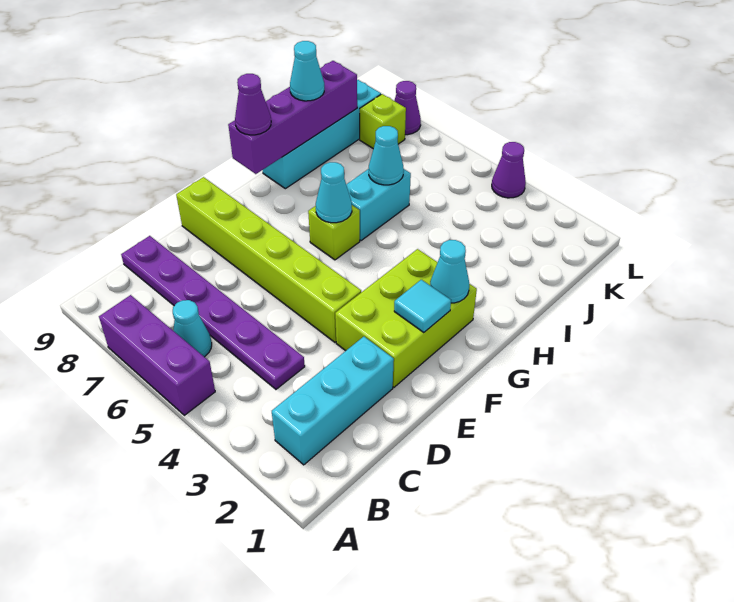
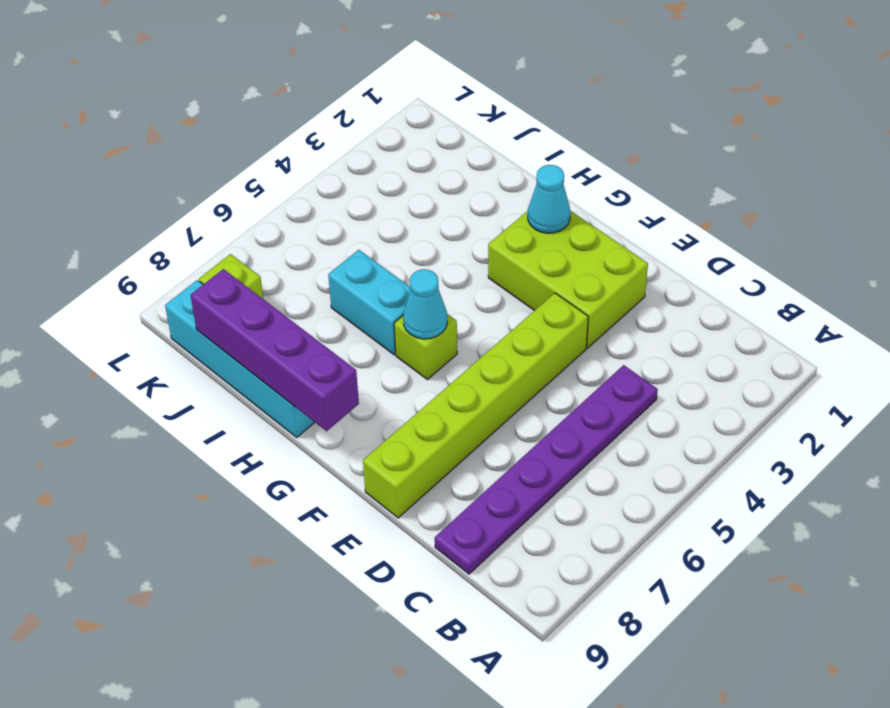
none -> purple brick A5:A7 level 1
none -> cyan brick B2:D2 level 1
none -> cyan cone B6 level 1

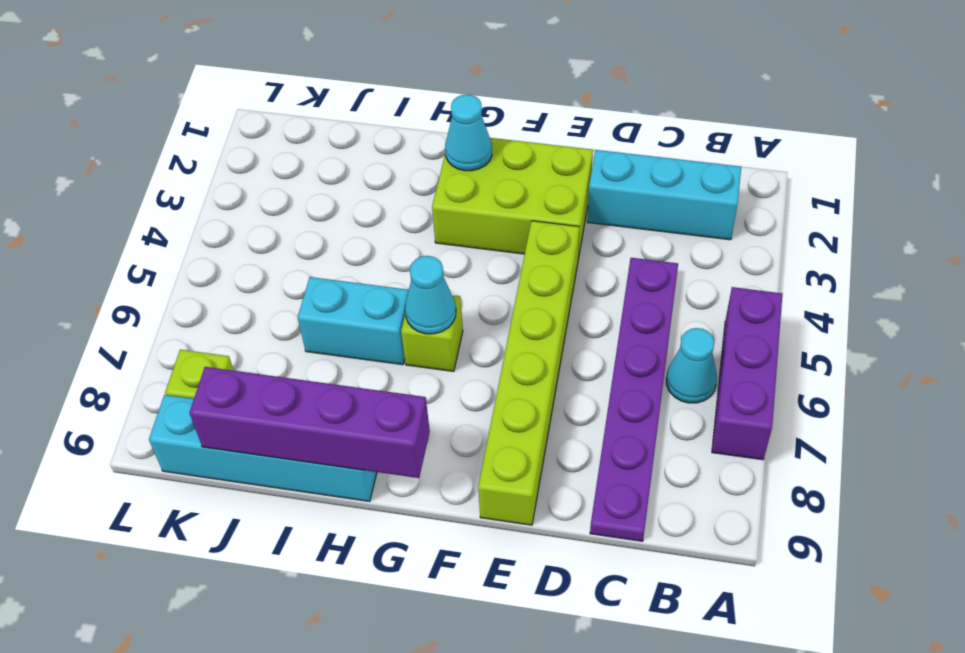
none -> purple cone L4 level 1
none -> purple cone L8 level 1
none -> cyan tile F2 level 2

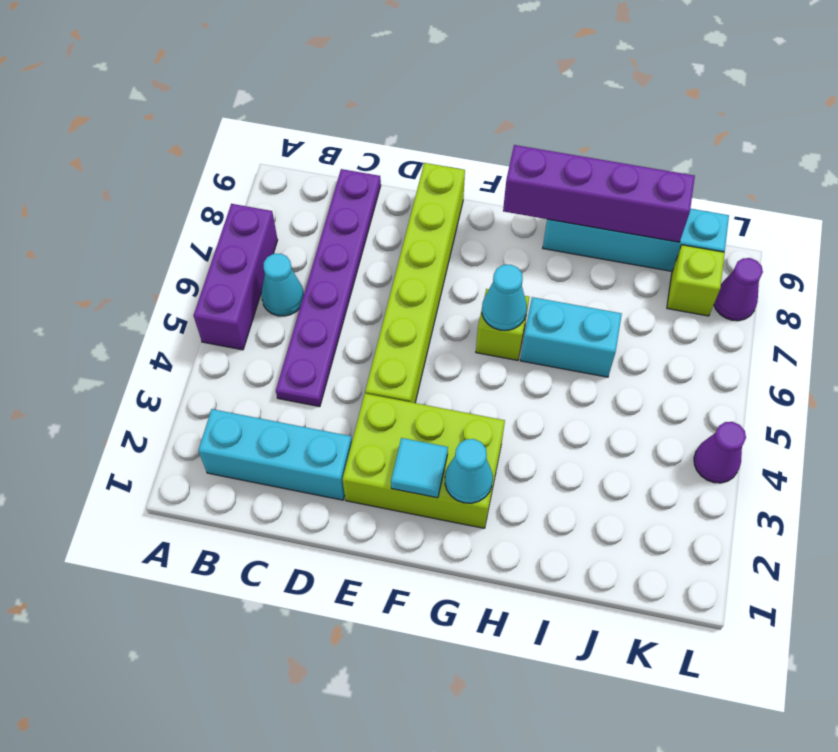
none -> cyan cone I6 level 2
none -> purple cone G9 level 3
none -> cyan cone I9 level 3

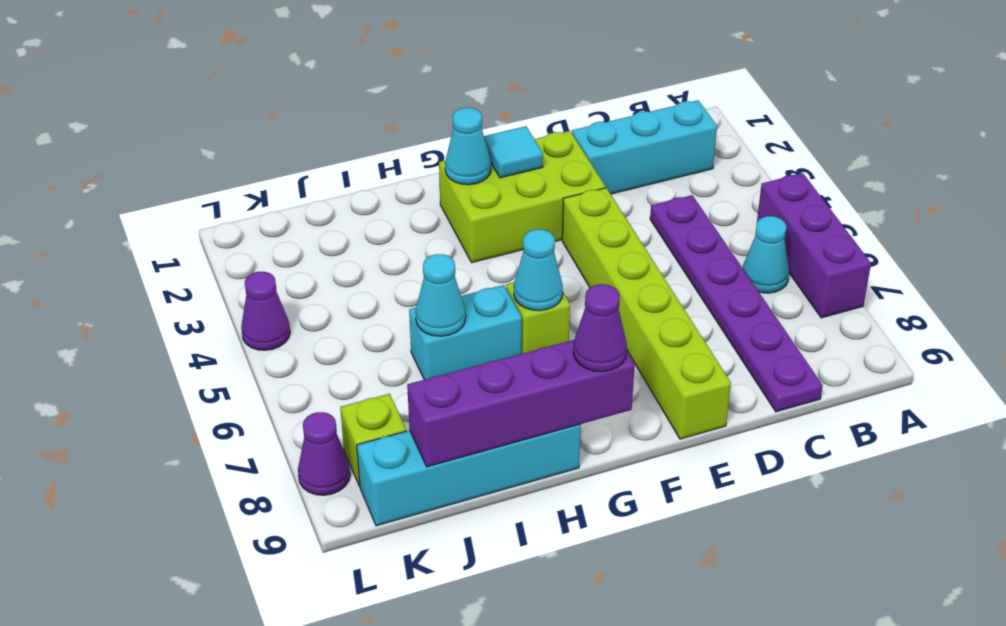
none -> cyan cone I9 level 3

